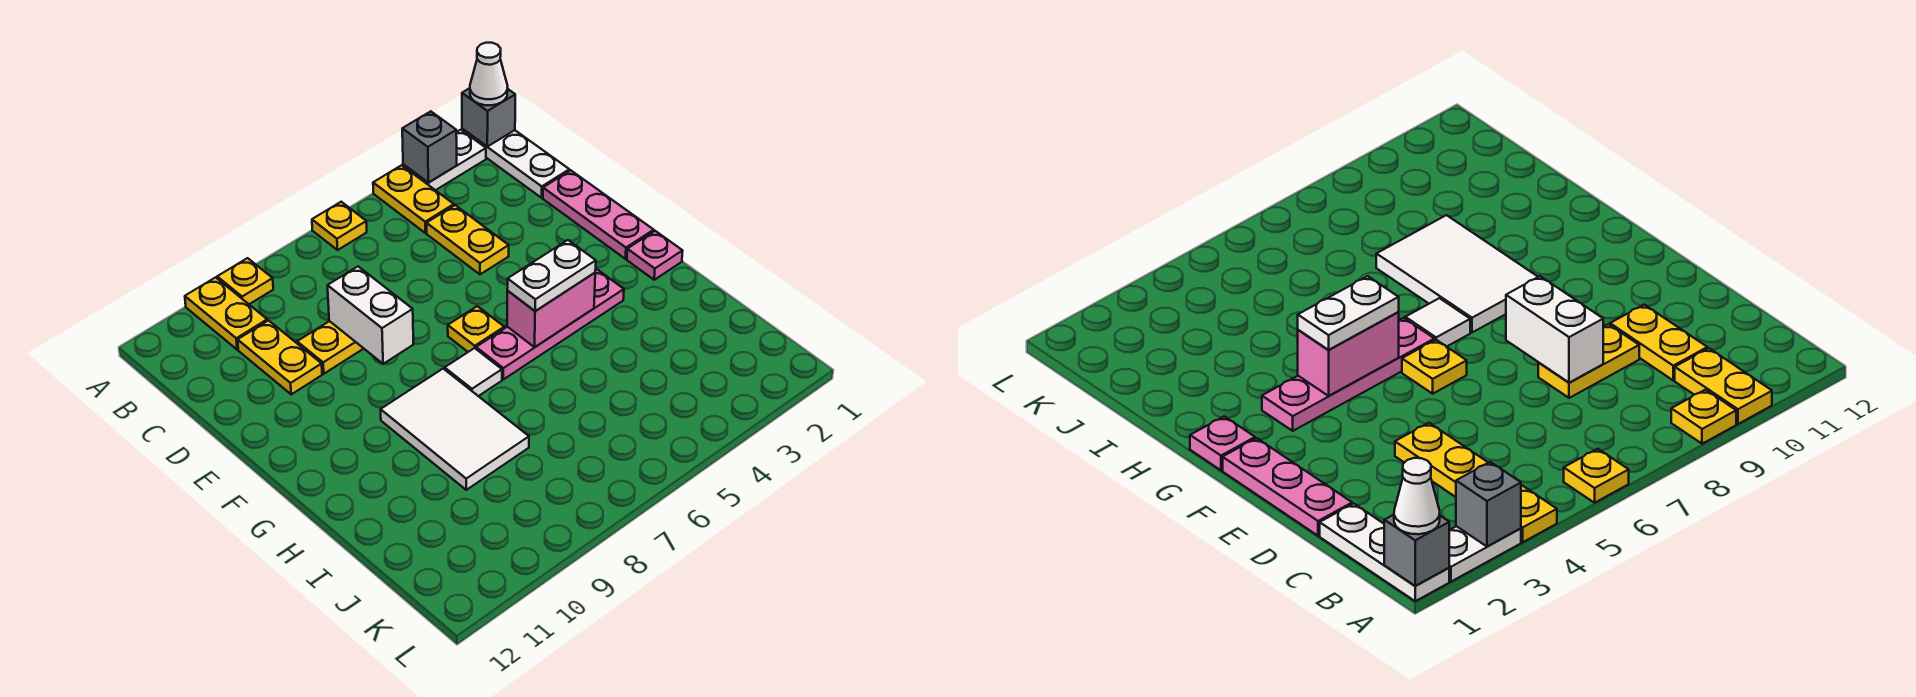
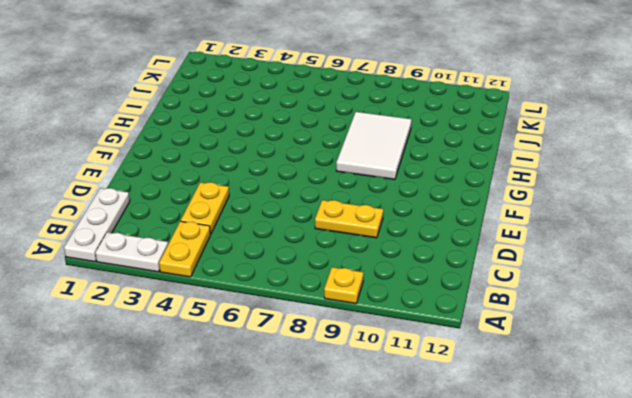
none -> yellow plate A6 level 1
none -> yellow plate A10:B10 level 1
none -> yellow plate C10:D10 level 1

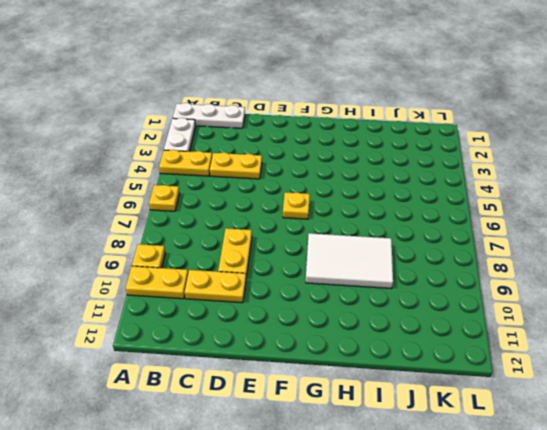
none -> pink plate D1:F1 level 1
none -> pink plate G1 level 1
none -> pink plate G3:G6 level 1

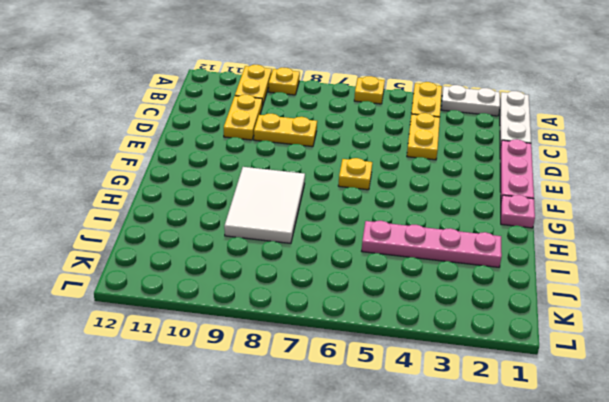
pink plate I2:I5 level 1 -> pink plate G3:G6 level 1
none -> white tile G7 level 1
none -> grey brick A1 level 2
none -> grey brick A3 level 2

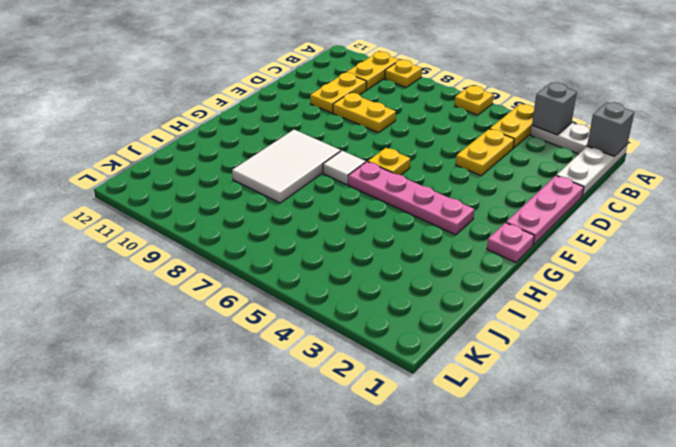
none -> white brick D8:E8 level 2
none -> pink brick G4:G5 level 2
none -> white cone A1 level 3

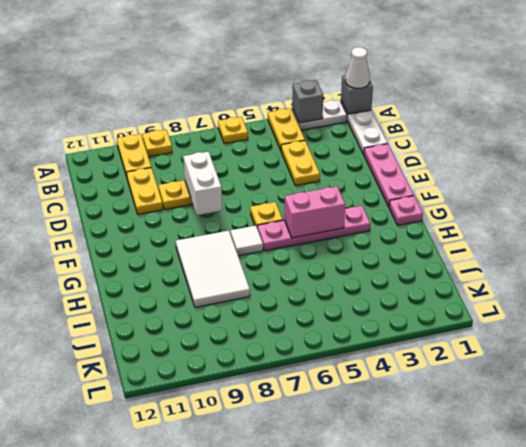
none -> white plate G4:G5 level 3

